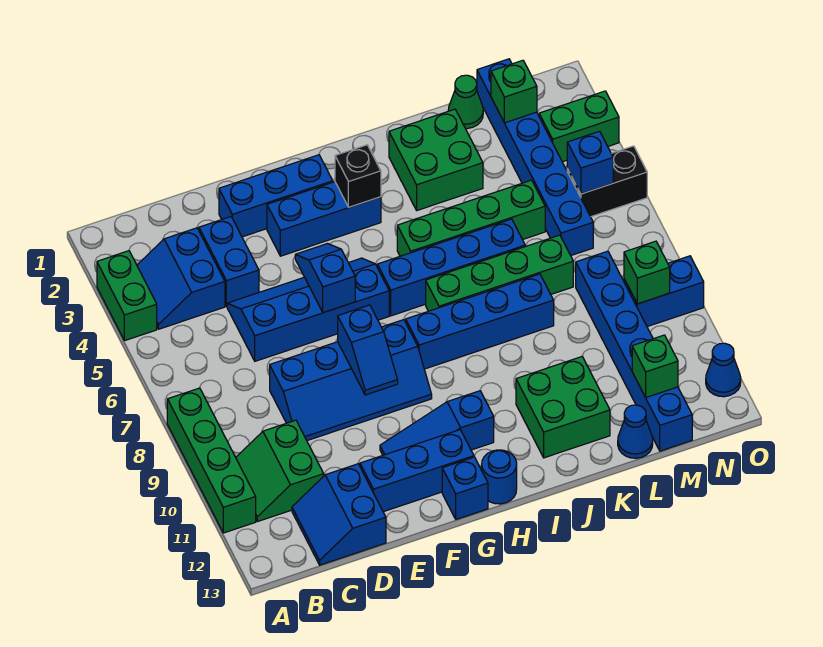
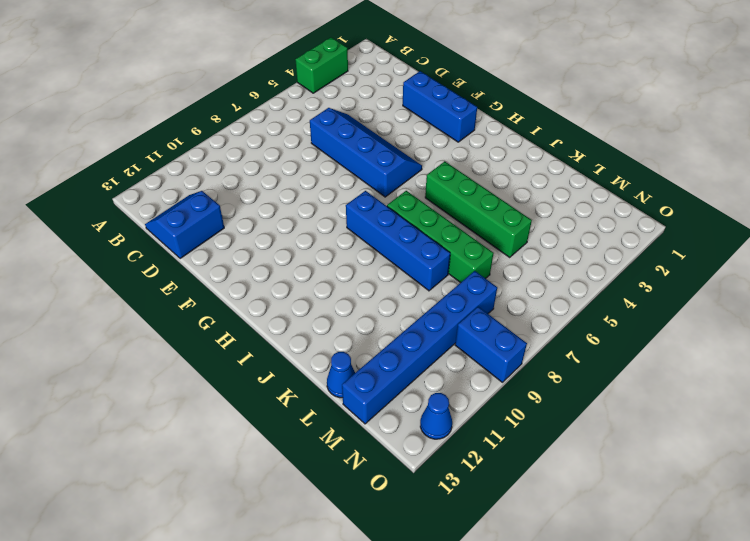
none -> green brick A8:A11 level 1
none -> blue slope B3:C4 level 1 top C
none -> green slope B10:C11 level 1 top C
none -> blue brick D3:D4 level 1

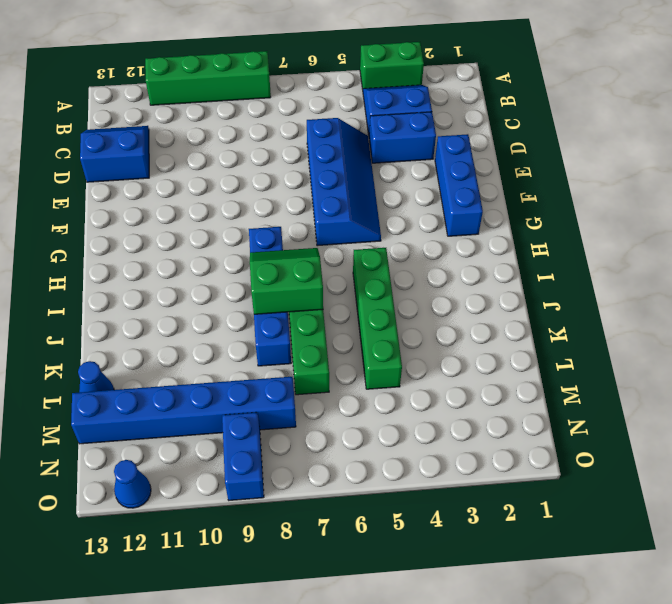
green slope I7:J8 level 2 top J -> green slope B10:C11 level 1 top C
none -> blue slope D8:G9 level 1 top 8
none -> blue brick E12:G12 level 1
none -> blue brick F3:H3 level 1
none -> blue slope F11:H11 level 1 top H

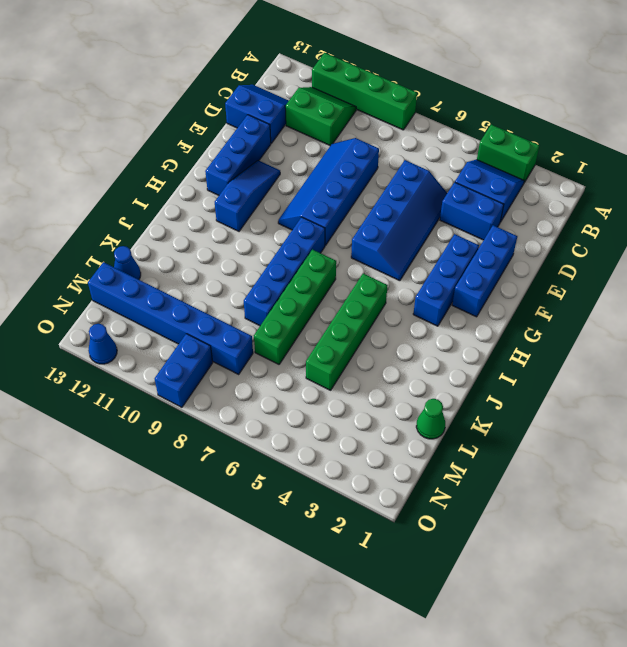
none -> blue brick G13 level 1
none -> blue brick H6:K6 level 1
none -> blue round brick H13 level 1
none -> green brick J2:K3 level 1

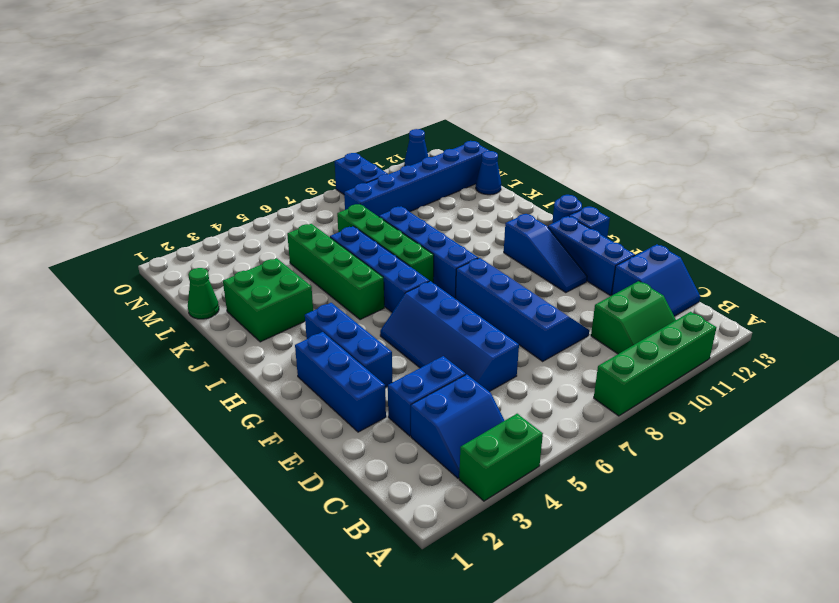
none -> green brick J11:K12 level 1
none -> blue brick M1:M6 level 1
none -> green brick N3:O3 level 1
none -> black brick N5:O5 level 1

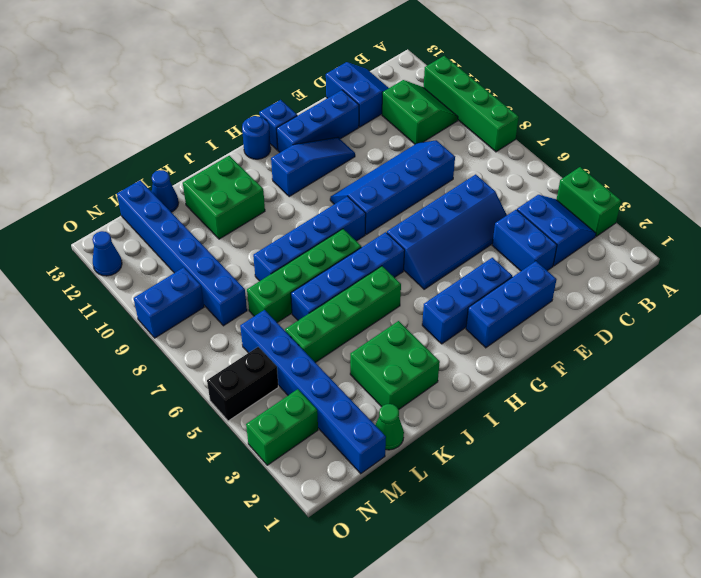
none -> blue slope F5:F6 level 2 top 6
none -> blue slope F8:F9 level 2 top 8
none -> black brick H3 level 2
none -> green brick M2 level 2

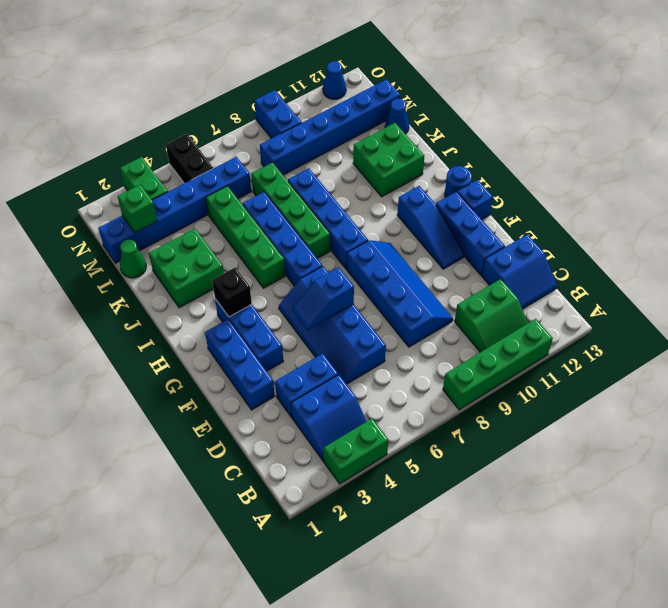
none -> blue slope F8:F9 level 2 top 8
none -> green brick M12 level 2
none -> blue brick N5 level 2
none -> green brick N9 level 2

